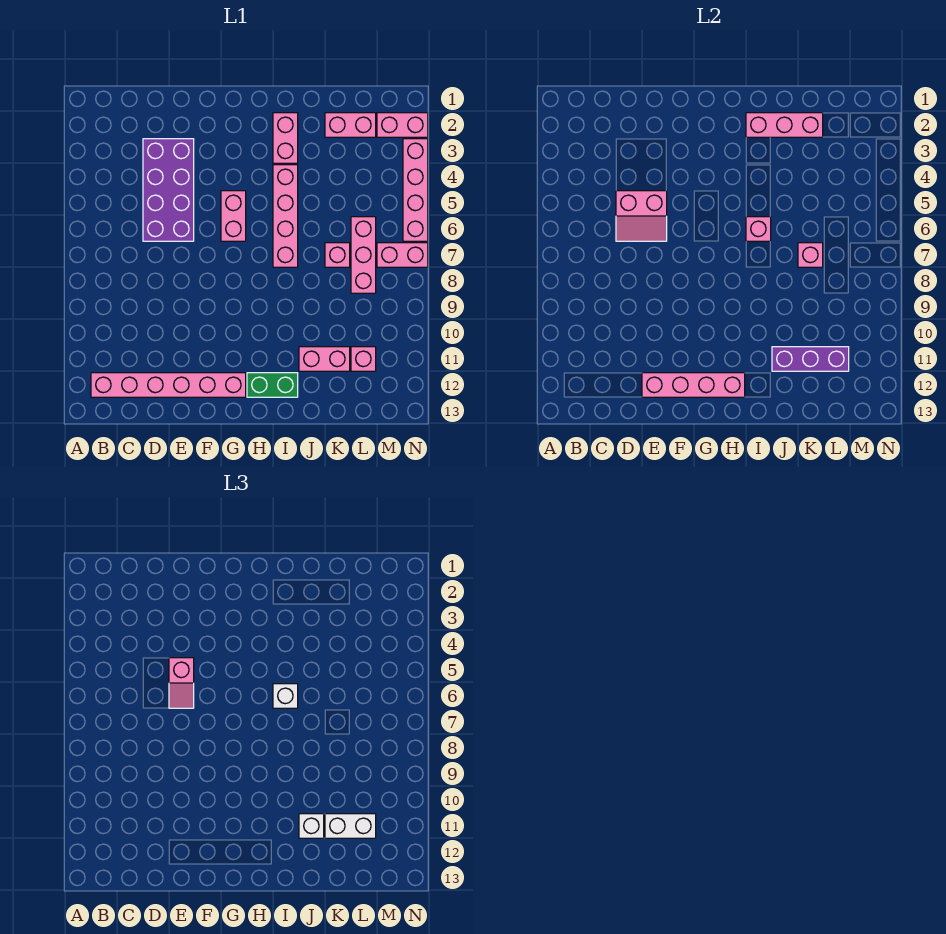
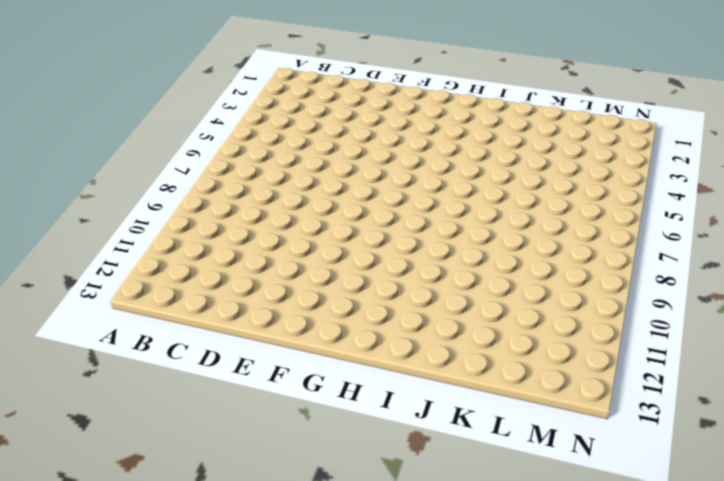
none -> pink brick B12:G12 level 1
none -> purple brick D3:E6 level 1
none -> pink brick G5:G6 level 1

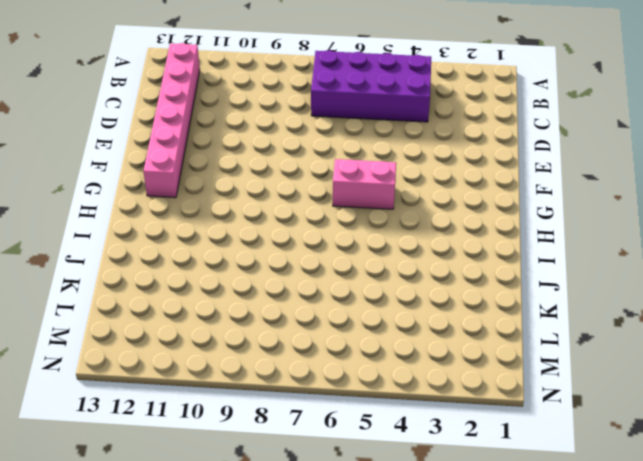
purple brick B4:C7 level 1 -> purple brick D3:E6 level 1
none -> green brick H12:I12 level 1
none -> pink brick I2:I3 level 1
none -> pink brick I4:I7 level 1

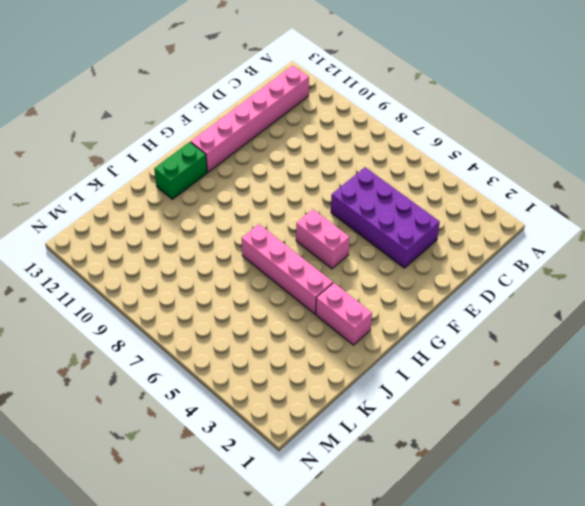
none -> pink brick J11:K11 level 1
none -> pink brick K2:L2 level 1
none -> pink brick K7 level 1

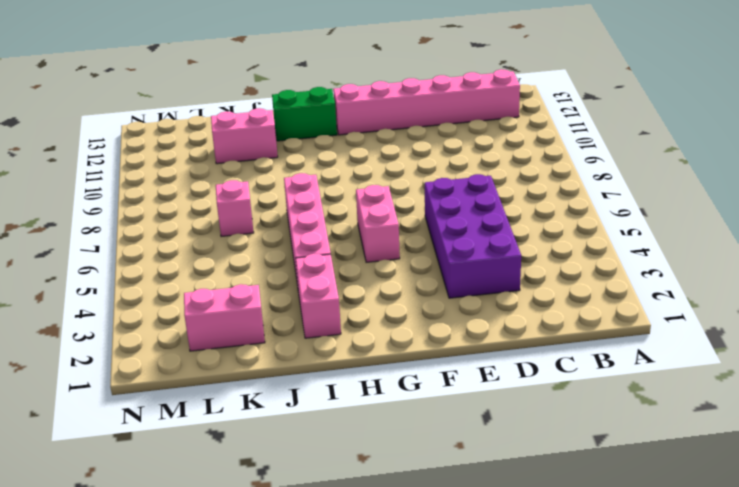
none -> pink brick L6:L8 level 1
none -> pink brick L11 level 1
none -> pink brick M2:N2 level 1

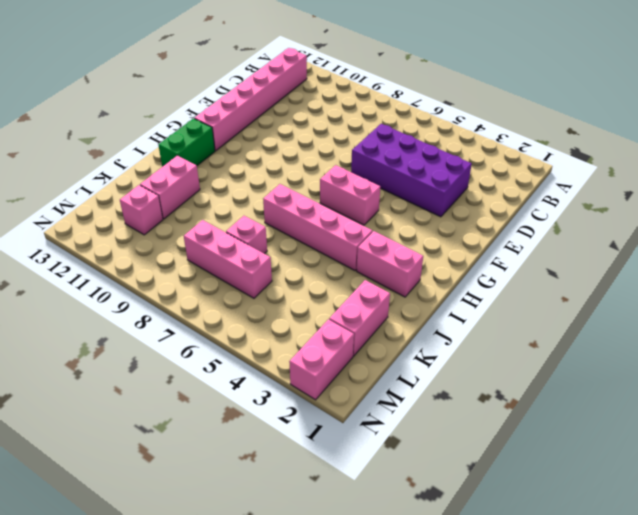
none -> pink brick M7:N7 level 1
none -> pink brick N3:N6 level 1
none -> pink slope D5:E6 level 2 top 5

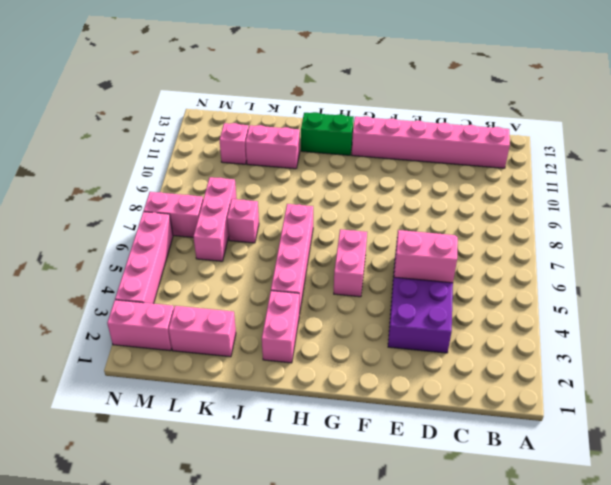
none -> pink brick E12:H12 level 2
none -> pink brick I2:K2 level 2
none -> pink brick I6 level 2

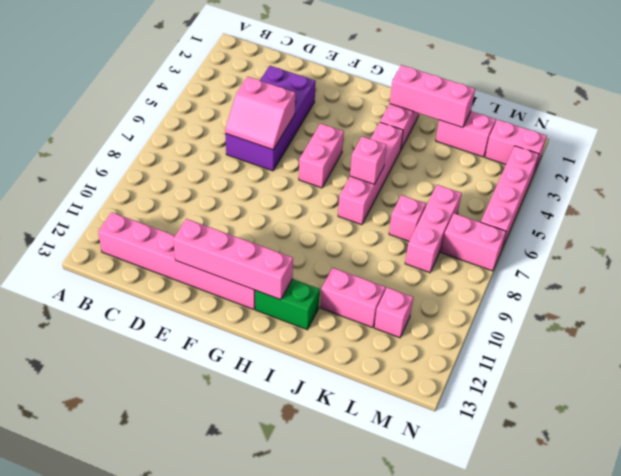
none -> purple brick J11:L11 level 2
none -> pink brick K7 level 2
none -> pink slope E5:E6 level 3 top 5

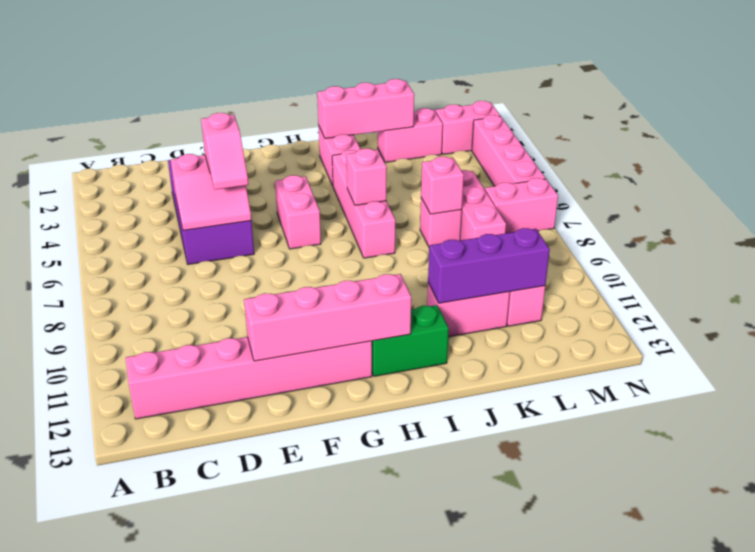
none -> white brick I6 level 3
none -> white brick J11 level 3
none -> white brick K11:L11 level 3

